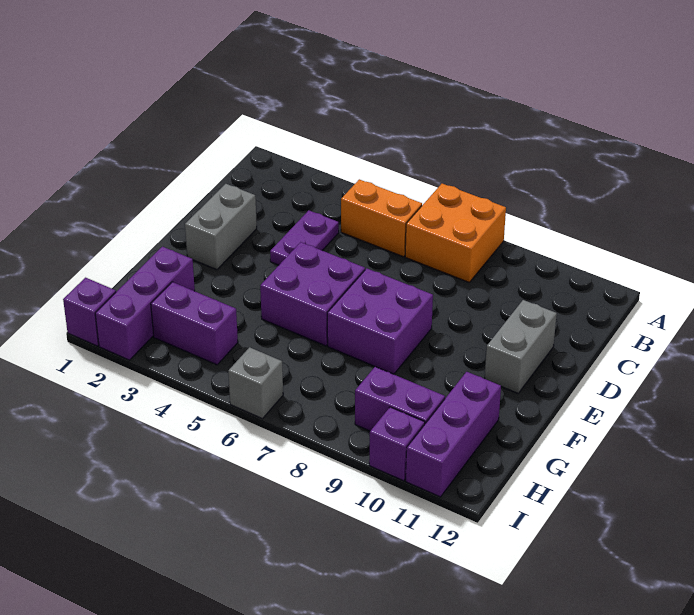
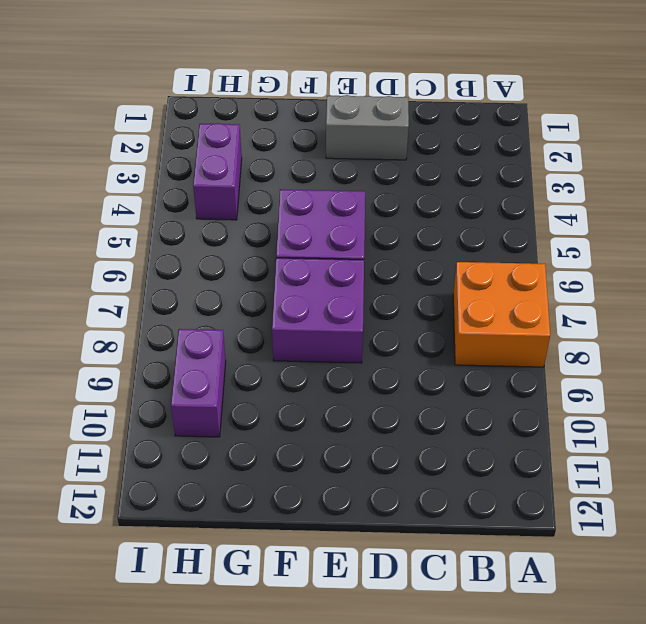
none -> orange brick B5:B6 level 1
none -> purple plate C4:D4 level 1
none -> grey brick D11:E11 level 1

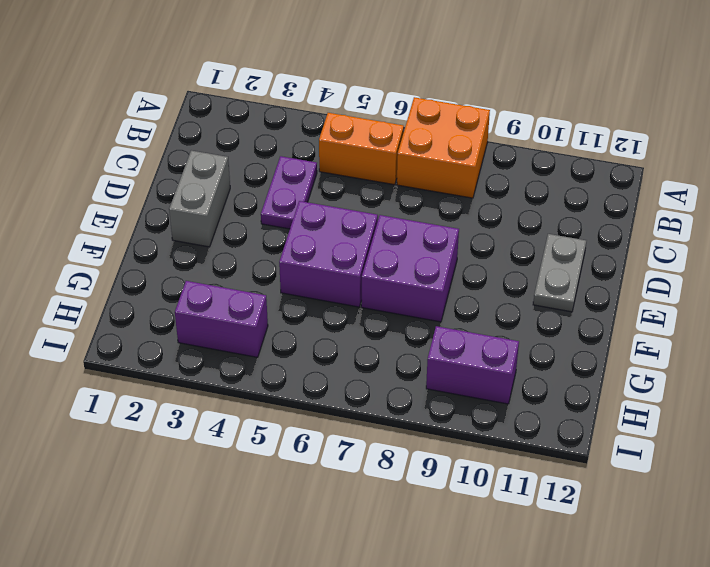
grey plate D11:E11 level 1 -> grey brick D11:E11 level 1
none -> purple brick G2:I2 level 1
none -> purple brick G11:I11 level 1
none -> purple brick I1 level 1

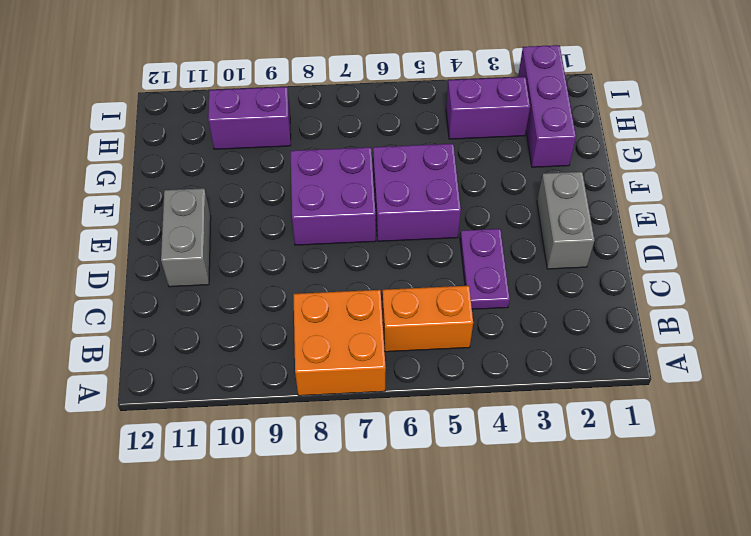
none -> purple brick G11:I11 level 1
none -> purple brick I1 level 1
none -> grey brick I6 level 1

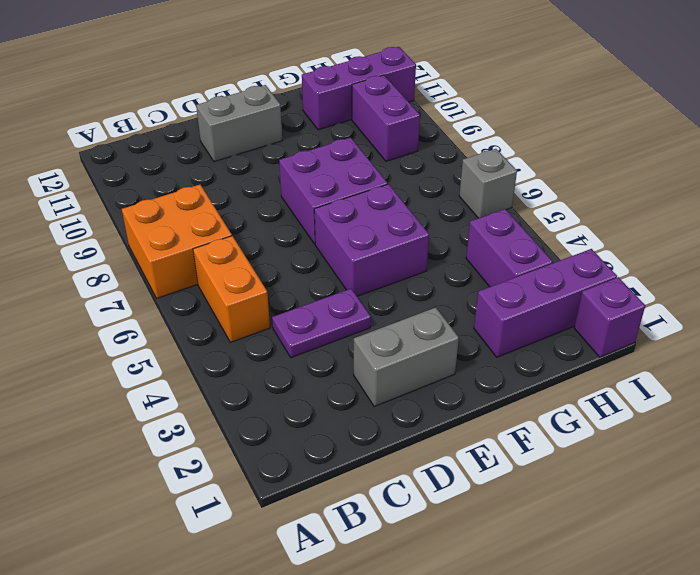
none -> purple brick I10 level 1

